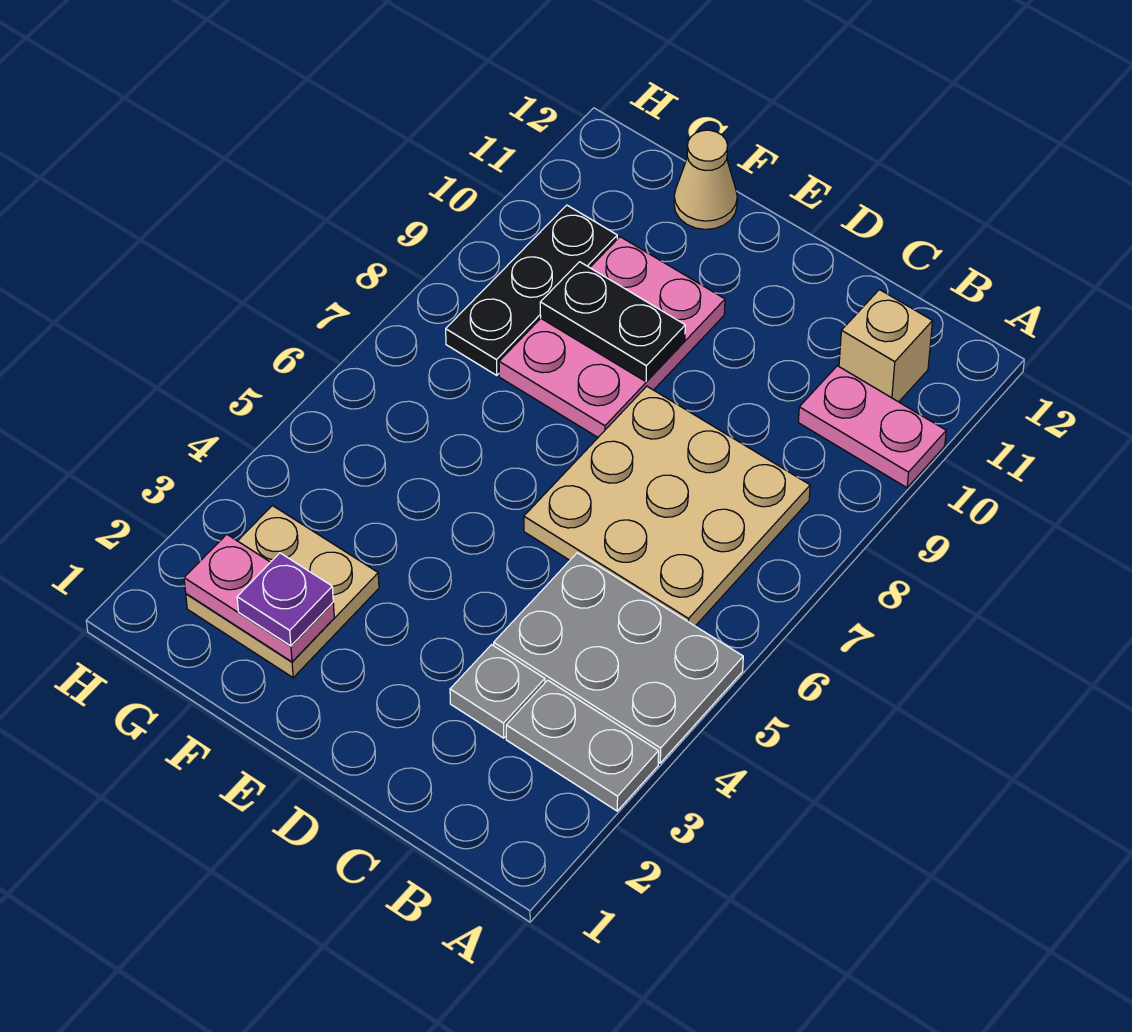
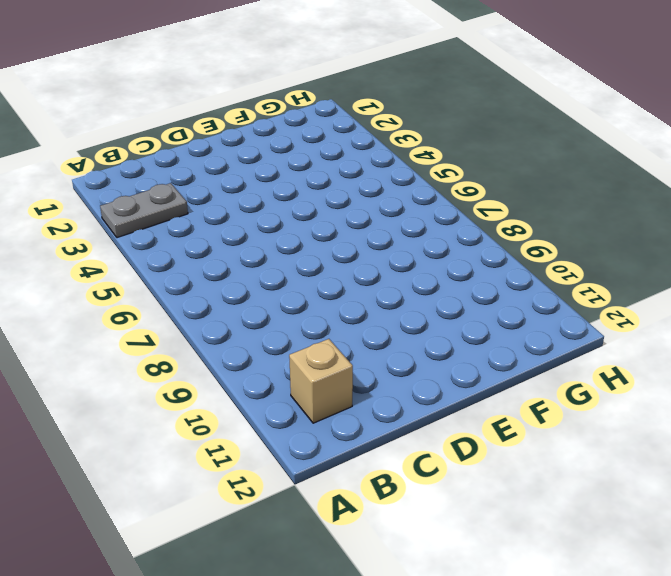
none -> grey plate A4:C5 level 1
none -> pink plate A10:B10 level 1
none -> tan plate B6:D8 level 1

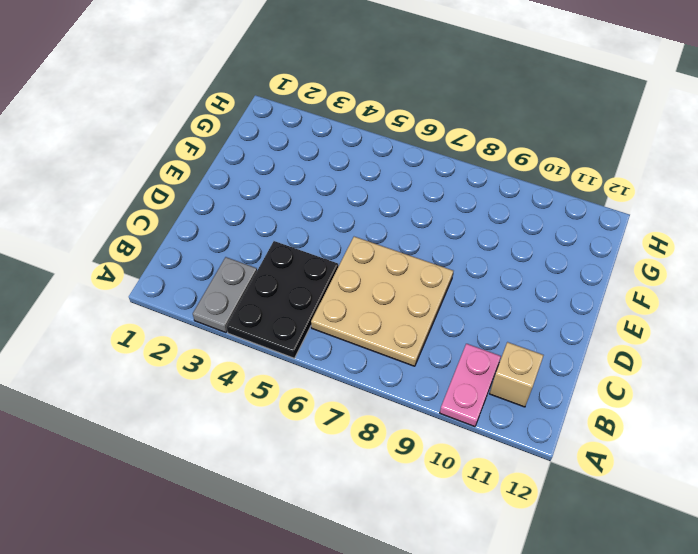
black plate A4:C5 level 1 -> grey plate A4:C5 level 1
none -> grey plate C3 level 1
none -> pink plate E8:F10 level 1
none -> tan plate F2:G3 level 1

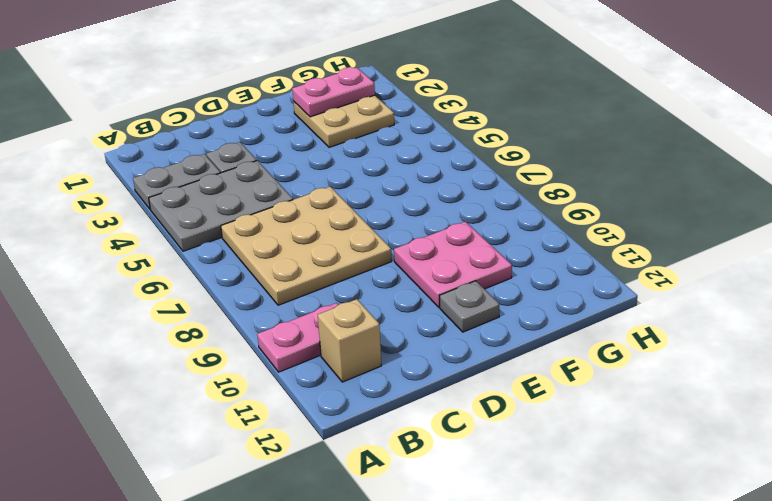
pink plate E9:F10 level 1 -> pink plate E8:F10 level 1
grey plate E11 level 1 -> none
none -> tan cone F12 level 1
none -> black plate G8:G10 level 1
none -> black plate E9:F9 level 2

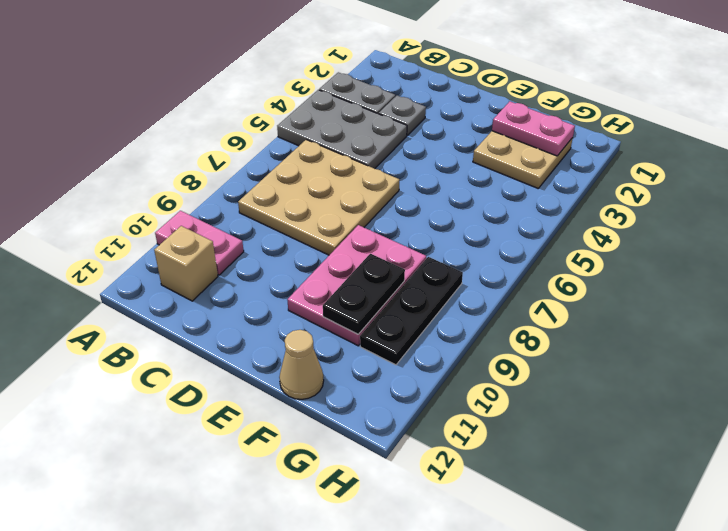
black plate F9:F10 level 2 -> black plate E9:F9 level 2
none -> purple plate F2 level 3

